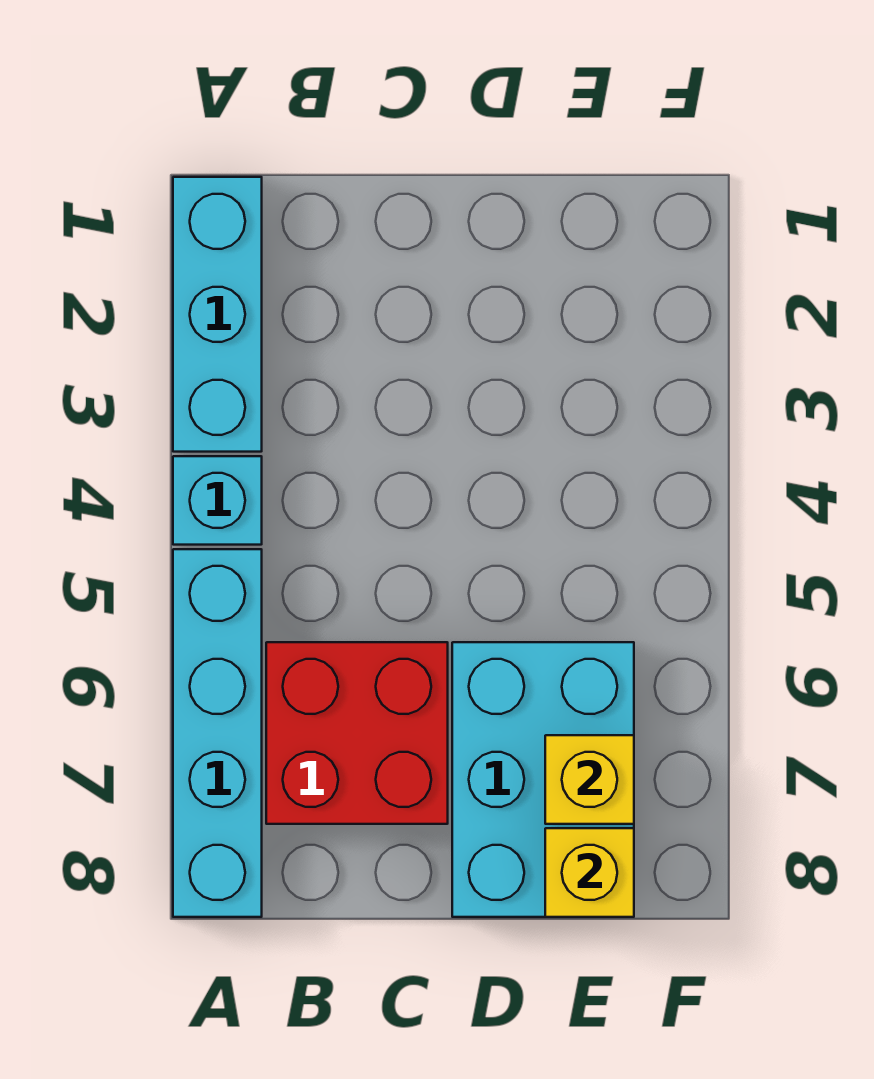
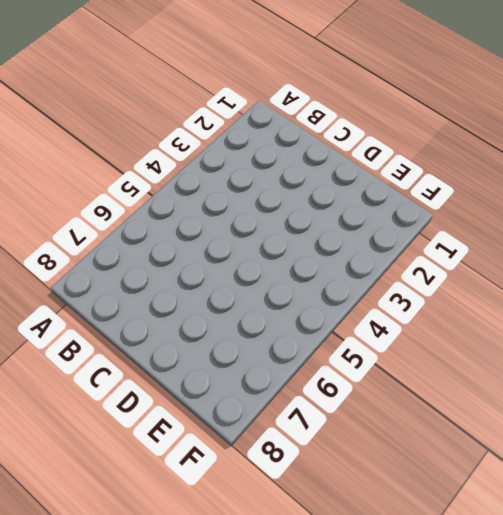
none -> cyan brick A1:A3 level 1
none -> cyan brick A4 level 1

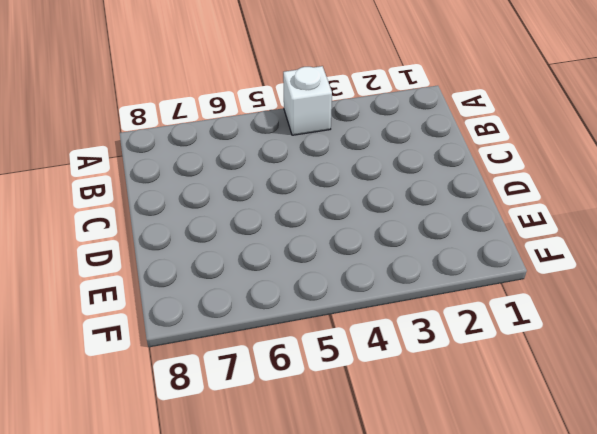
white brick A4 level 1 -> cyan brick A4 level 1
none -> cyan brick A1:A3 level 1
none -> cyan brick A5:A8 level 1

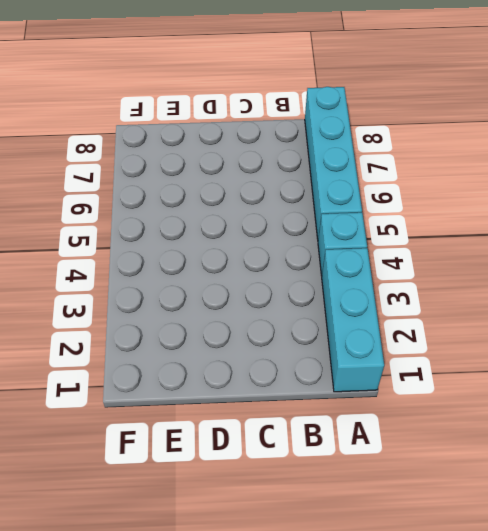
none -> red brick B6:C7 level 1
none -> cyan brick D6:E8 level 1

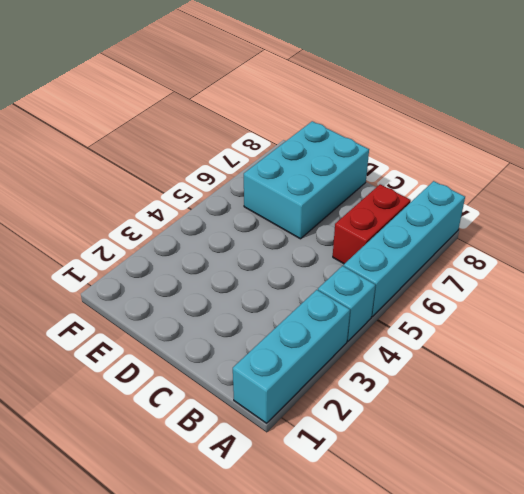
red brick B6:B7 level 1 -> red brick B6:C7 level 1
none -> yellow brick E7 level 2
none -> yellow brick E8 level 2

